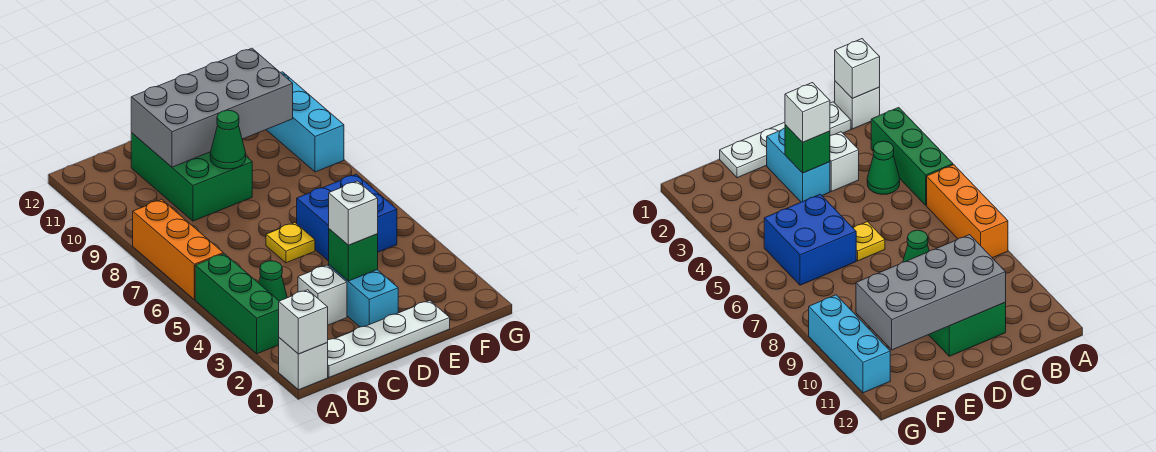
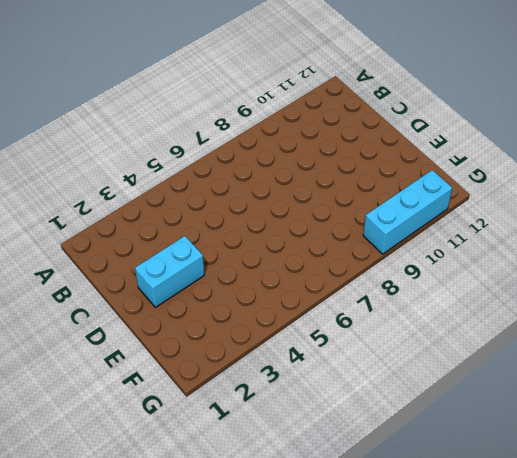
none -> white brick A1 level 1
none -> green brick A3:A5 level 1
none -> orange brick A6:A8 level 1

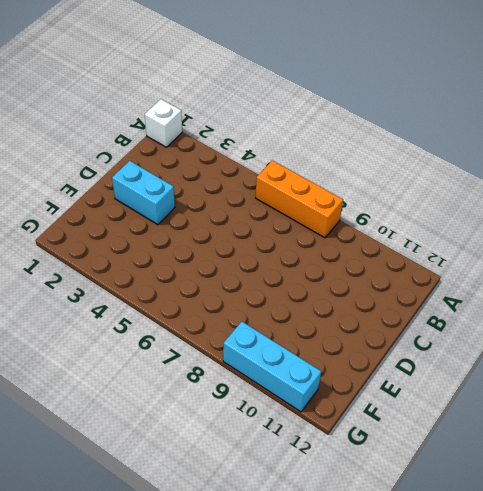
none -> green brick A3:A5 level 1
none -> white plate B1:E1 level 1
none -> green cone B4 level 1

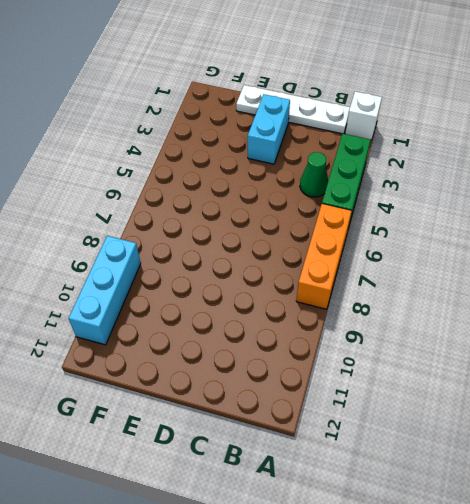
none -> white brick C3 level 1
none -> green brick C9:D11 level 1
none -> yellow plate D6 level 1

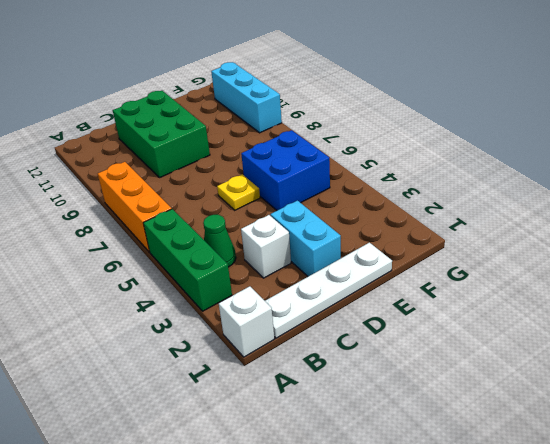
none -> white brick A1 level 2
none -> grey brick C10:F11 level 2
none -> green brick D3 level 2

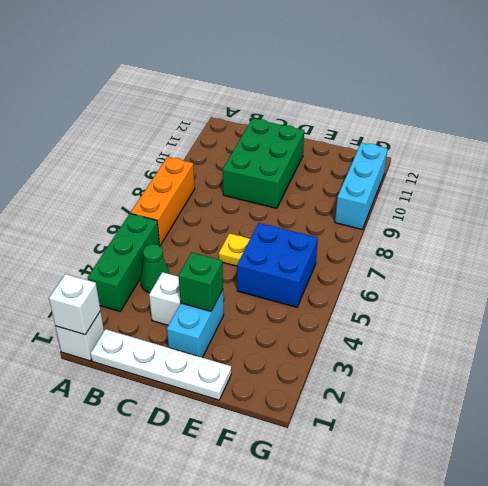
none -> grey brick C10:F11 level 2
none -> green cone D9 level 2
none -> white brick D3 level 3

